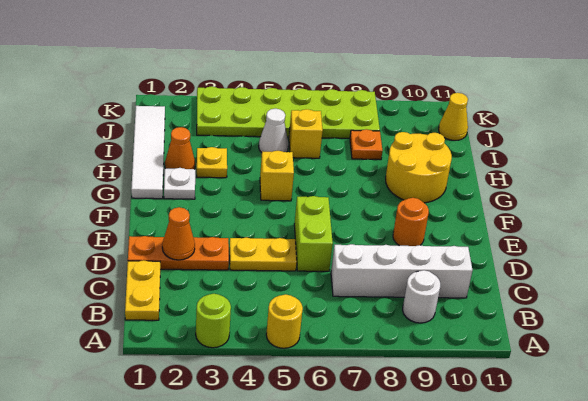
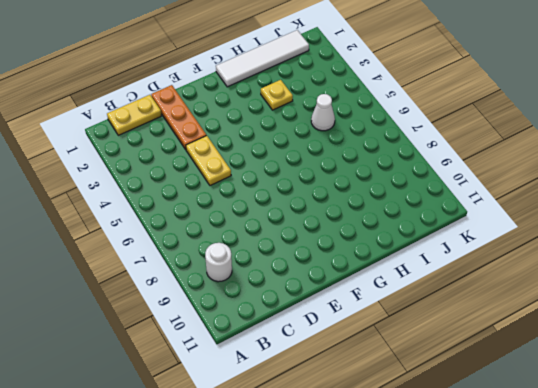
none -> lime round brick A3 level 1
none -> yellow round brick A5 level 1
none -> white brick C7:C10 level 1

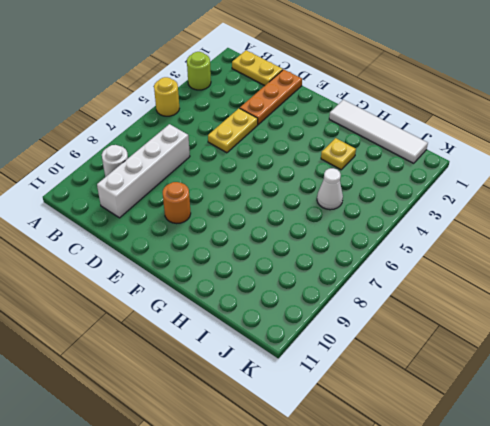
none -> lime brick D6:E6 level 1
none -> white plate G2 level 1
none -> yellow brick G5 level 1

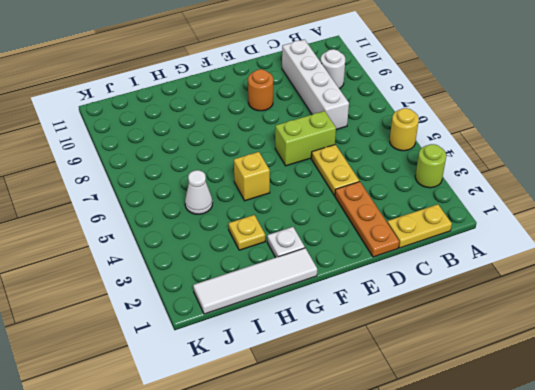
none -> yellow round brick G9:H10 level 1
none -> orange cone H2 level 1
none -> yellow brick I6 level 1

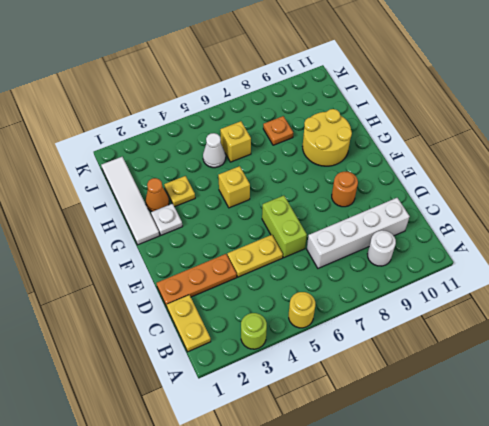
none -> lime plate J3:K8 level 1
none -> yellow cone J11 level 1
none -> orange cone D2 level 2

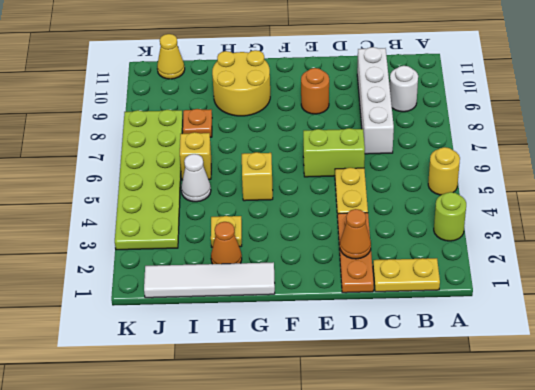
none -> white plate G2 level 1

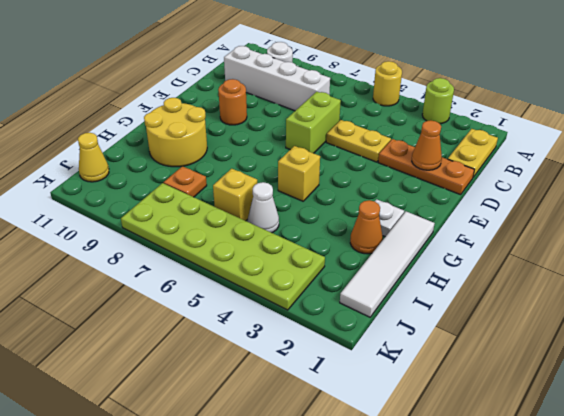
none -> yellow plate H3 level 1

